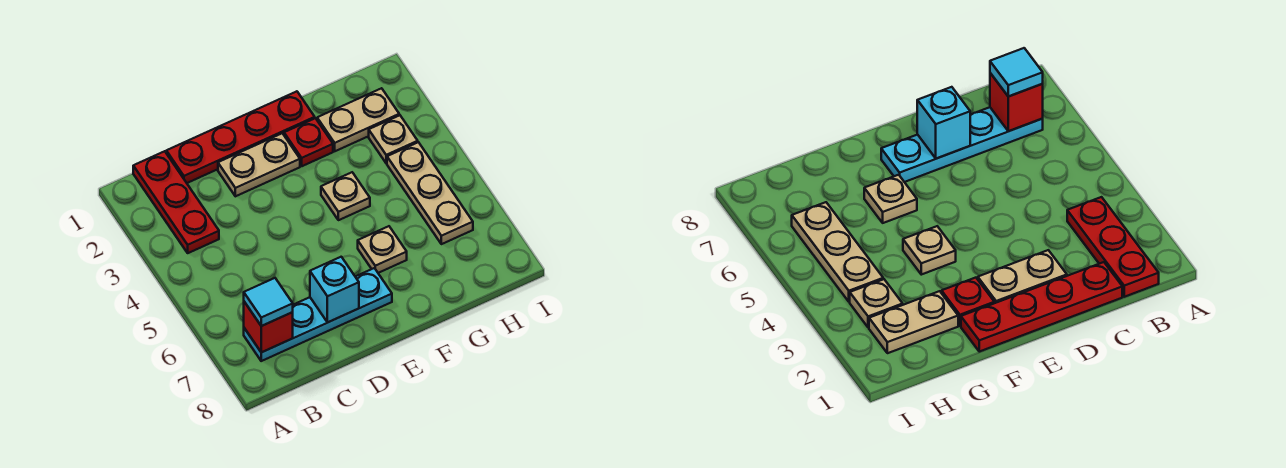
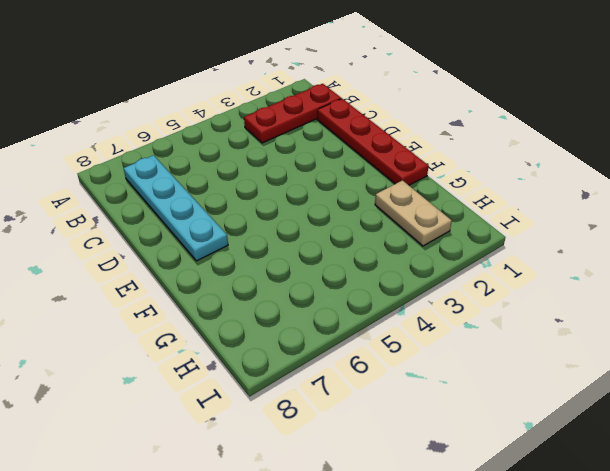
none -> tan plate D2:E2 level 1
none -> red plate F2 level 1
none -> tan plate F4 level 1

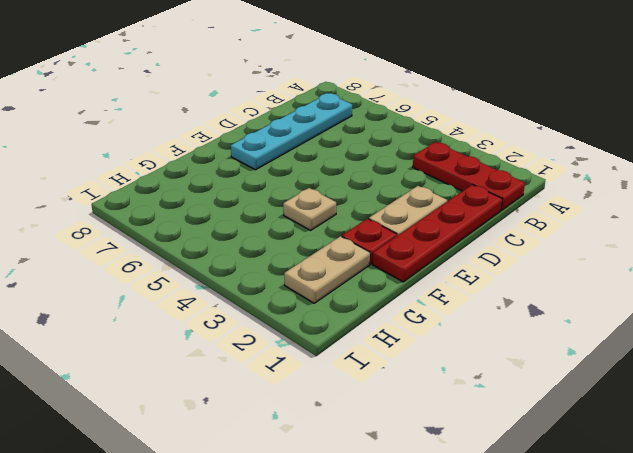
none -> tan plate F6 level 1
none -> tan plate H3 level 1
none -> tan plate H4:H6 level 1

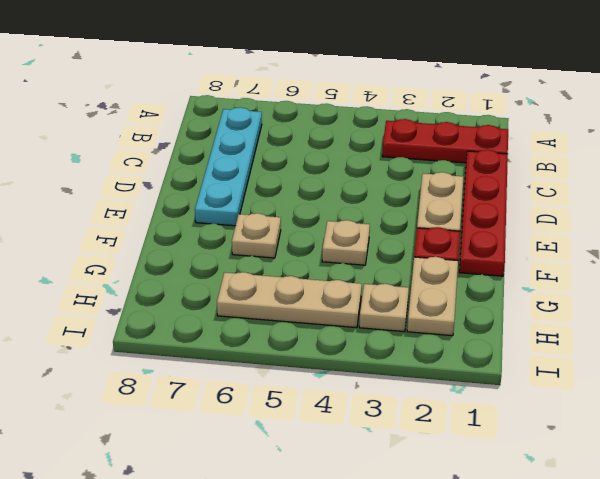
none -> red brick B7 level 2
none -> cyan brick D7 level 2
none -> cyan tile B7 level 3

